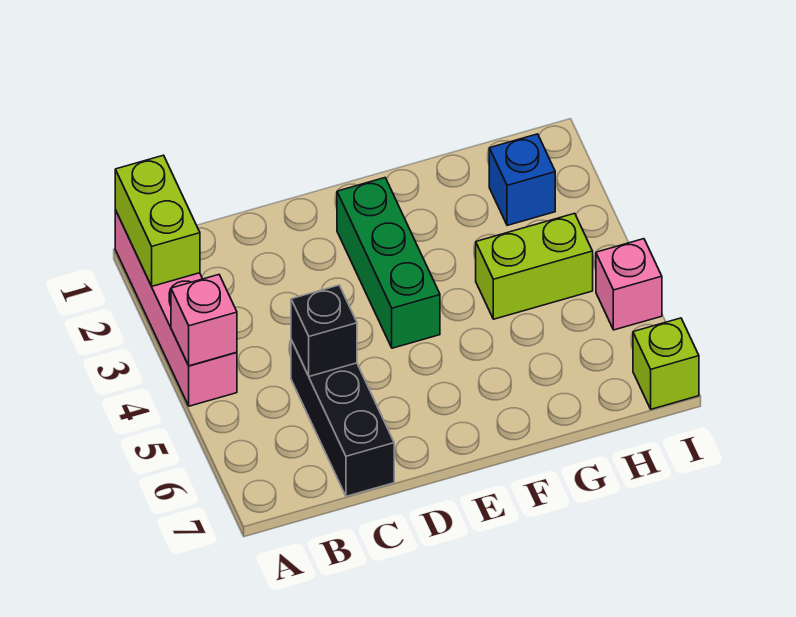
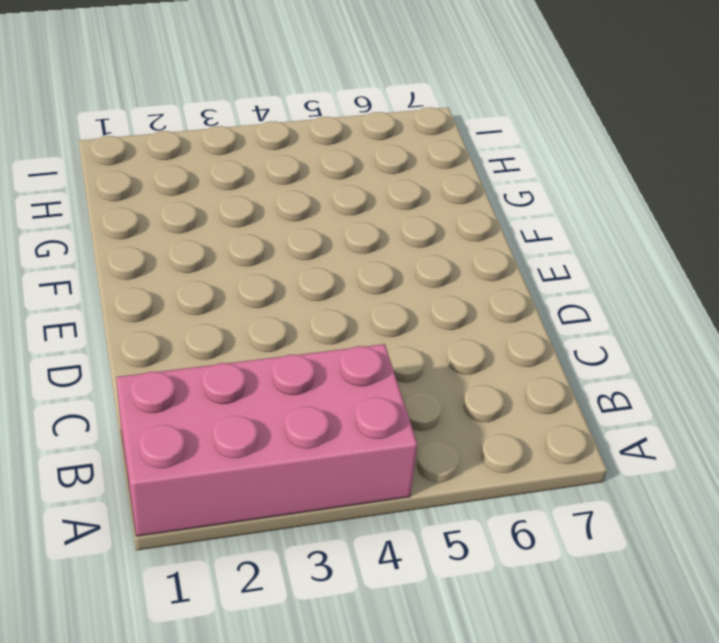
pink brick A1:B4 level 1 -> pink brick A1:A4 level 1
none -> black brick C5:C7 level 1
none -> green brick E2:E4 level 1

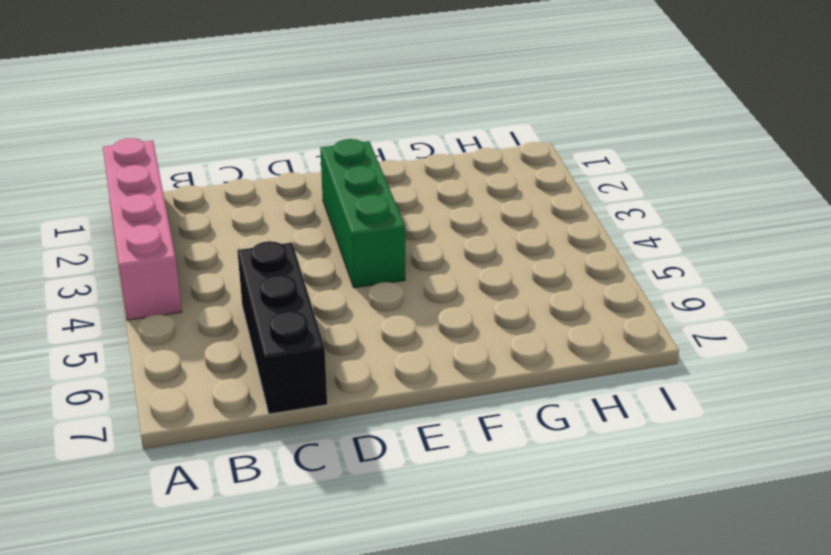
none -> lime brick G4:H4 level 1
none -> blue brick H2 level 1

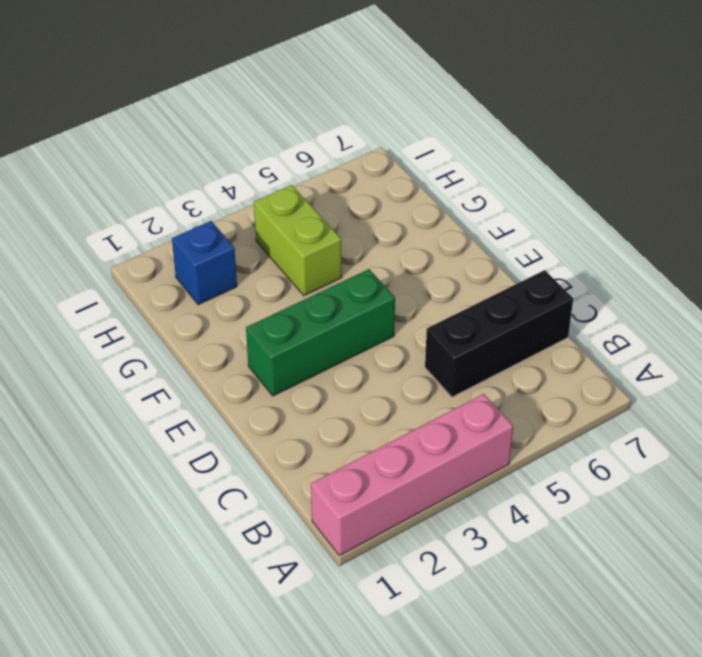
none -> pink brick I5 level 1
none -> lime brick I7 level 1

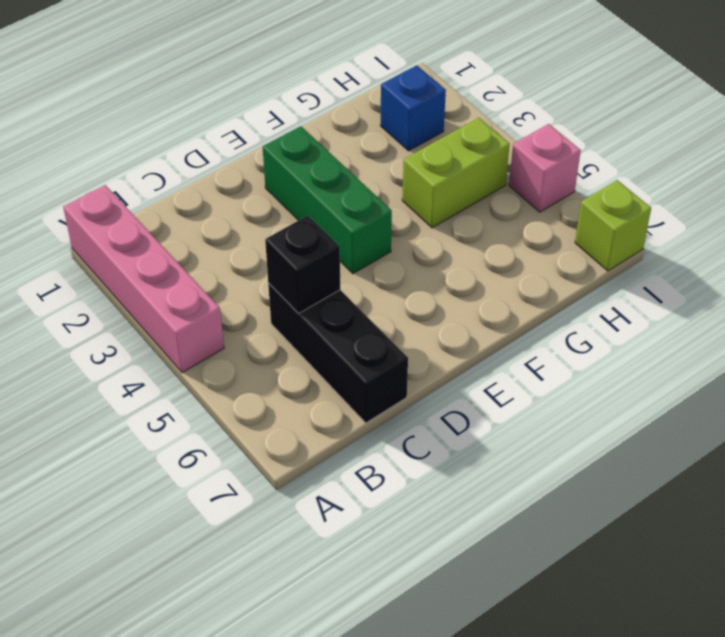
none -> lime brick A1:A2 level 2
none -> pink brick A4 level 2

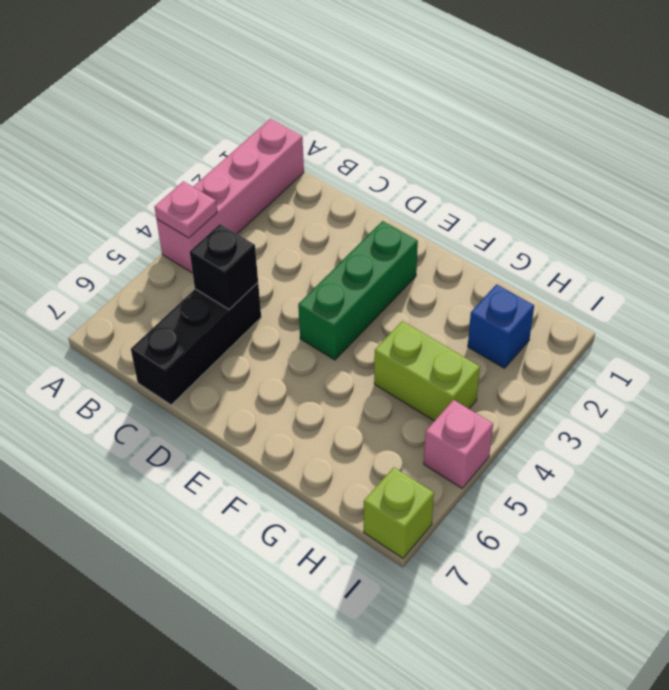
pink plate A4 level 2 -> pink brick A4 level 2
none -> lime brick A1:A2 level 2

